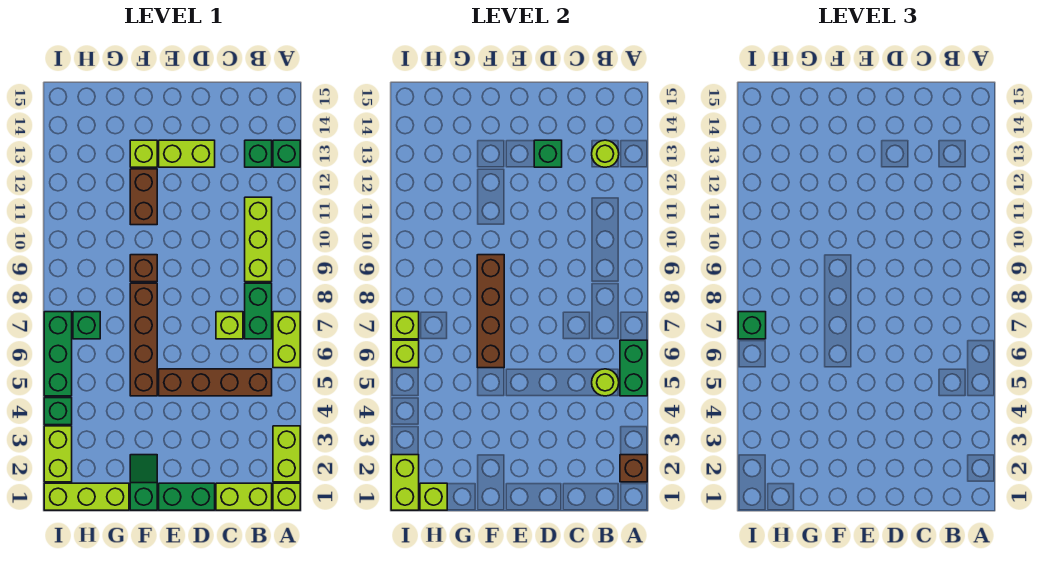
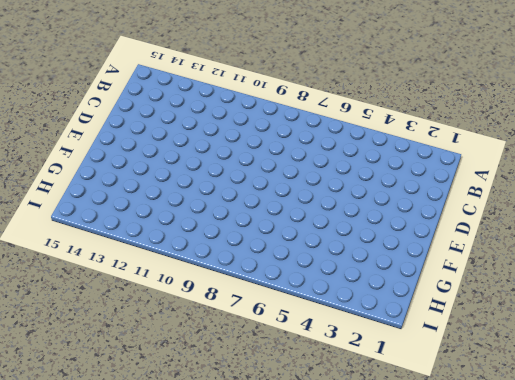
none -> lime brick A1 level 1
none -> lime brick A2:A3 level 1
none -> lime brick A6:A7 level 1
none -> green brick A13 level 1

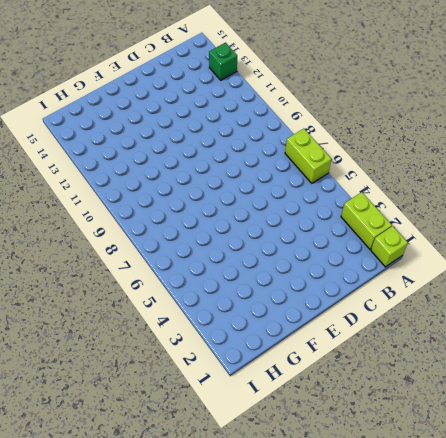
none -> lime brick B1:C1 level 1
none -> brown brick B5:E5 level 1
none -> green brick B7:B8 level 1
none -> lime brick B9:B11 level 1

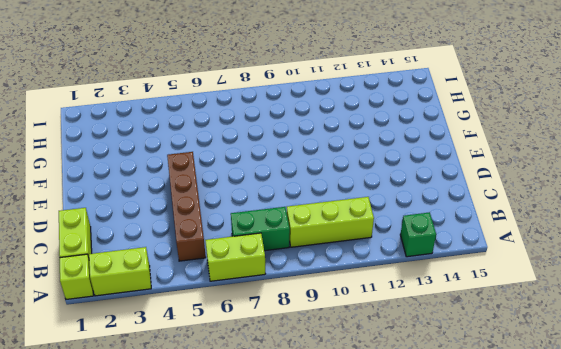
none -> green brick B13 level 1
none -> lime brick C7 level 1
none -> green brick D1:E1 level 1
none -> lime brick D13:E13 level 1

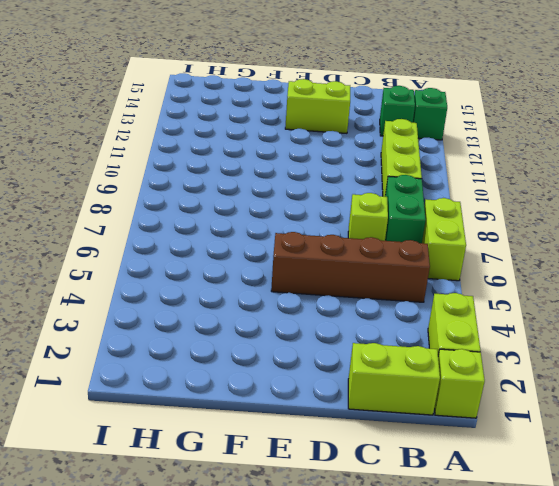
none -> green brick D1:E1 level 1
none -> green slope F1:F2 level 1 top 1
none -> brown brick F5:F8 level 1
none -> brown brick F9 level 1

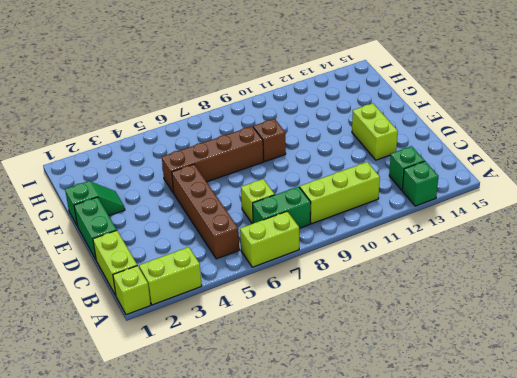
none -> brown brick F11:F12 level 1
none -> lime brick F13 level 1
none -> lime brick G1:I1 level 1
none -> green brick H7 level 1

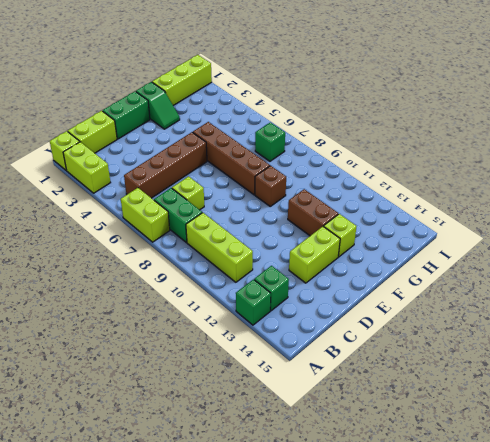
none -> lime brick I2:I3 level 1
none -> green brick I4 level 1
none -> green brick I5:I7 level 1
none -> brown brick A2 level 2

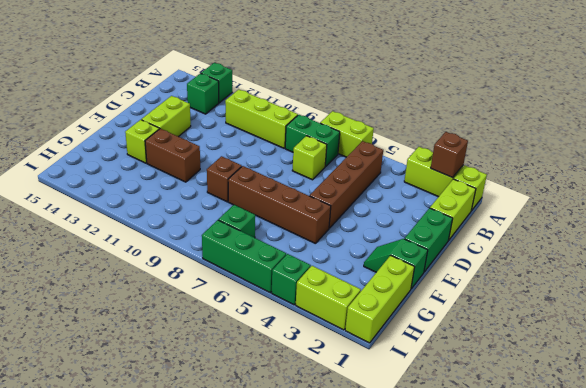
none -> green brick A5:A6 level 2
none -> lime round brick B5 level 2
none -> lime round brick B13 level 2
none -> green brick D13 level 2

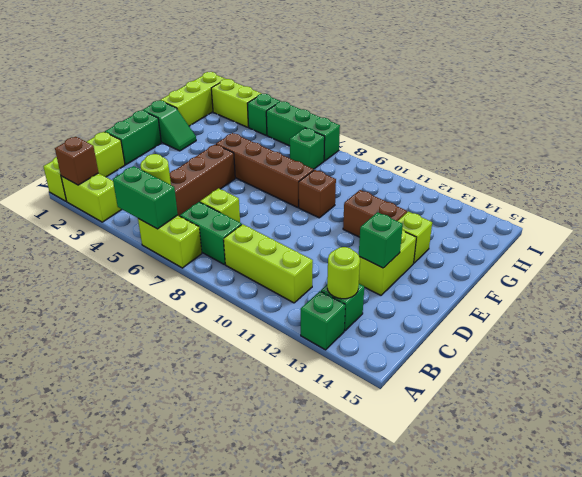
none -> brown brick F6:F9 level 2
none -> lime brick H1 level 2
none -> lime brick I1:I2 level 2
none -> lime brick I6 level 2

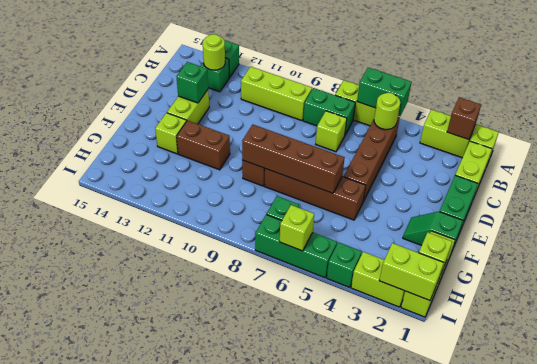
none -> lime brick I7 level 2
none -> green brick I7 level 3

